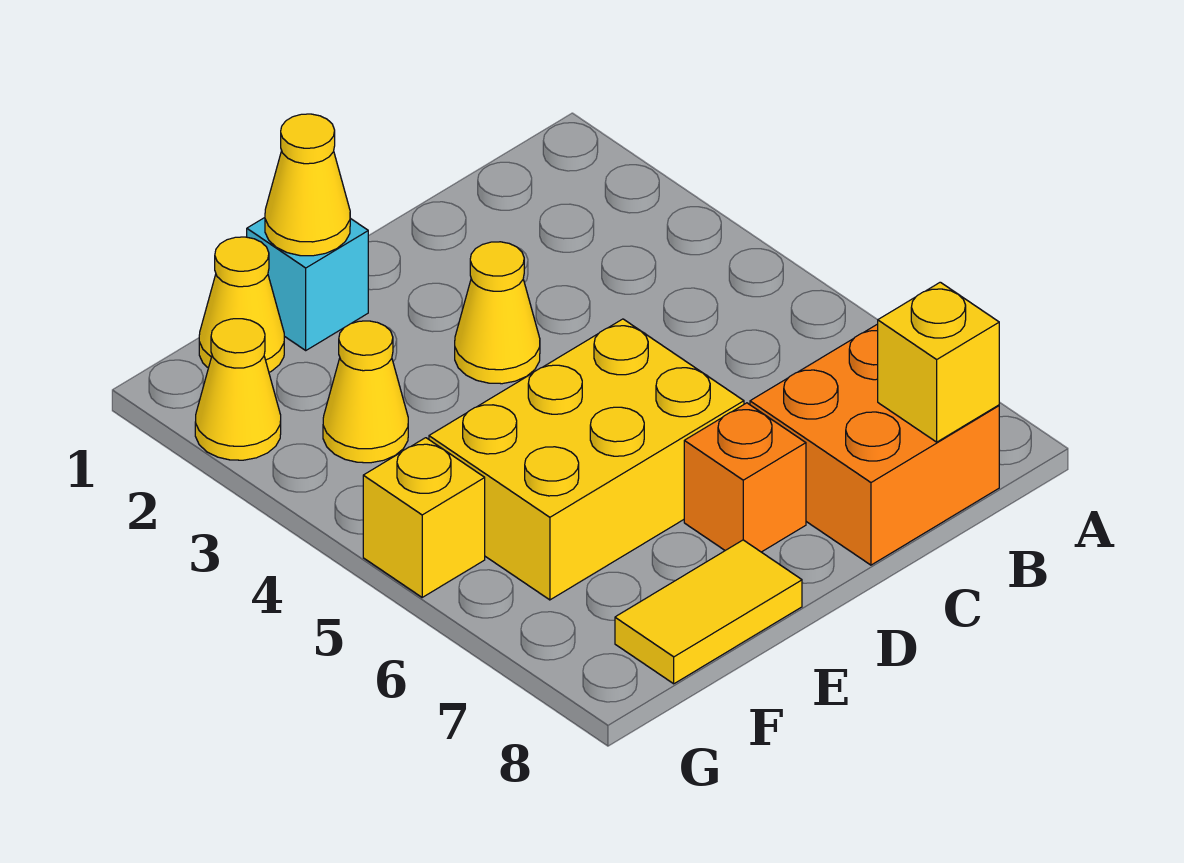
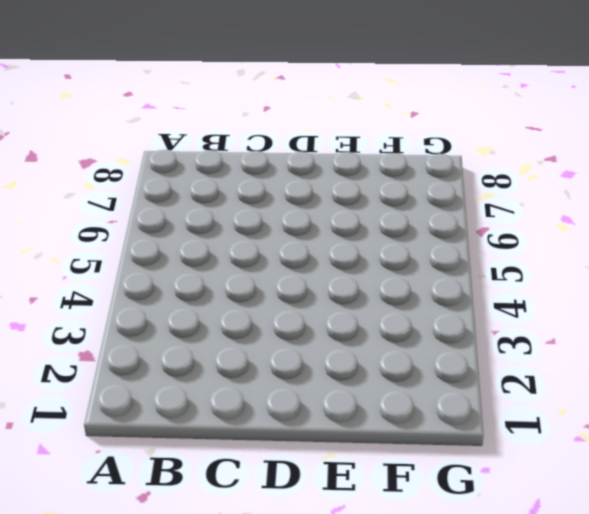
none -> orange brick B7:C8 level 1
none -> yellow cone D3 level 1
none -> yellow brick D5:F6 level 1

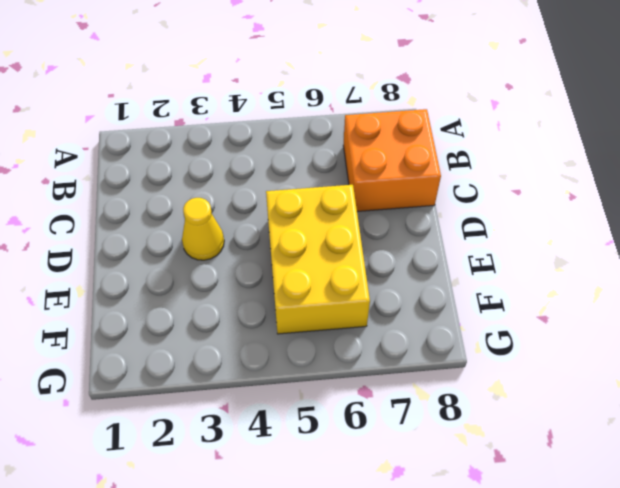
none -> orange brick D7 level 1
none -> cyan brick E1 level 1
none -> yellow tile E8:F8 level 1

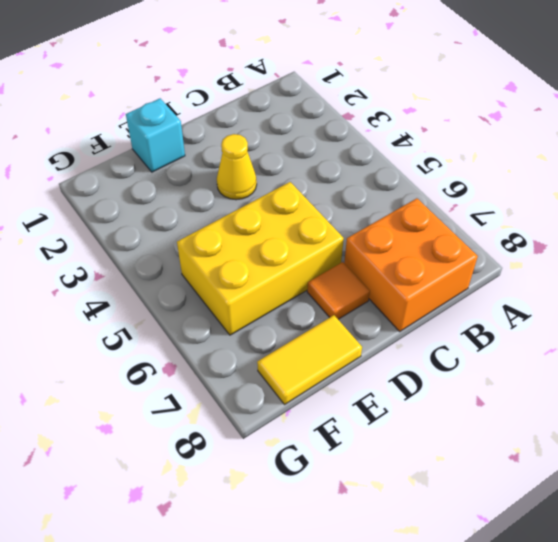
orange tile D7 level 1 -> orange brick D7 level 1
none -> yellow cone F1 level 1
none -> yellow cone F3 level 1
none -> yellow cone G2 level 1

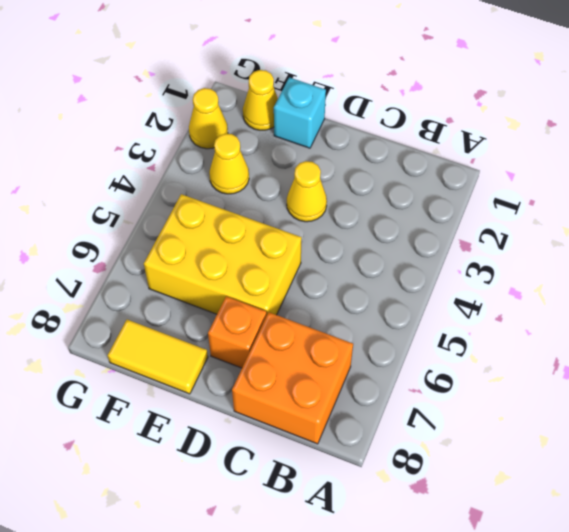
none -> yellow brick G5 level 1
none -> yellow brick B8 level 2
none -> yellow cone E1 level 2

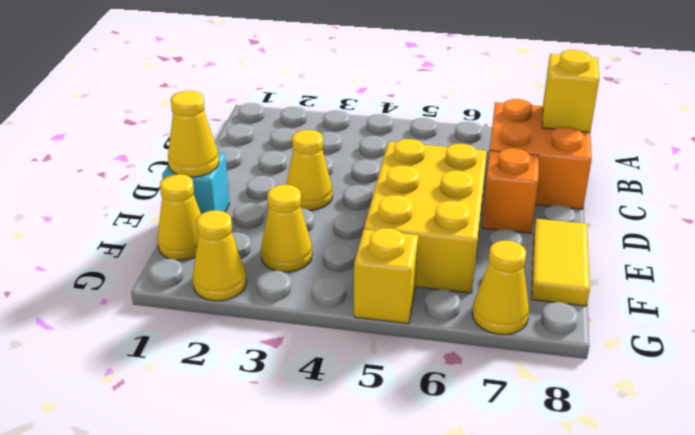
yellow cone G7 level 1 -> none

